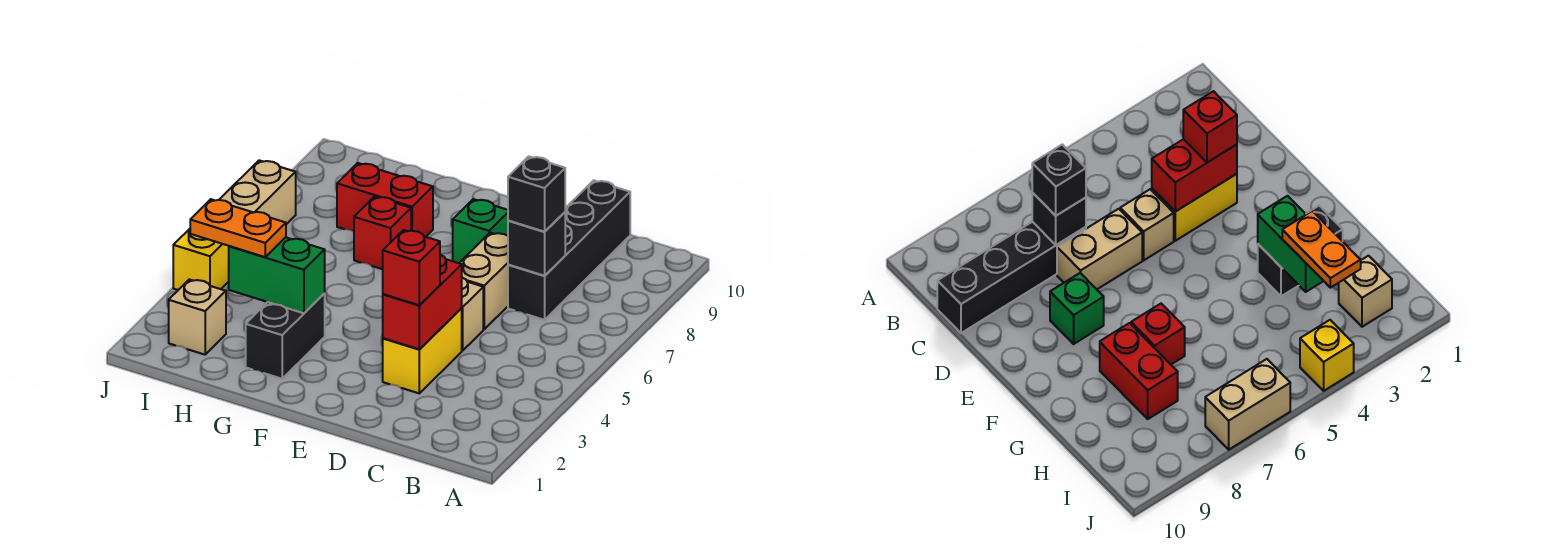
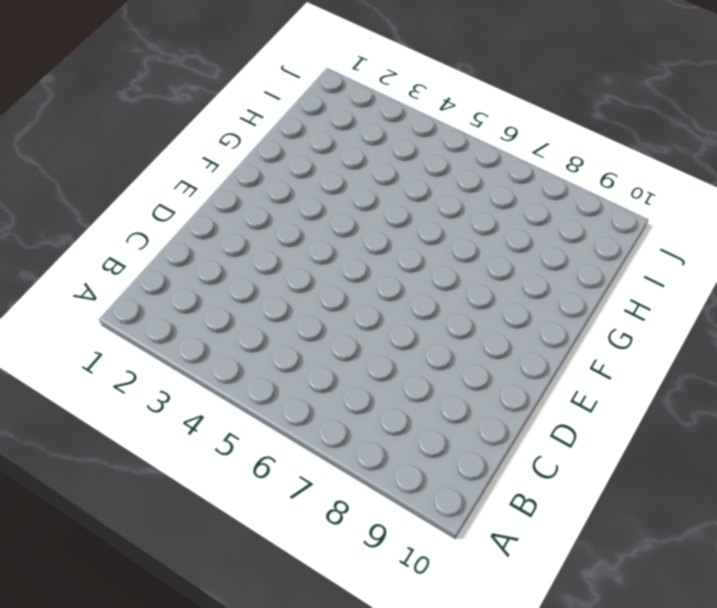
none -> black brick C7:C10 level 1
none -> yellow brick D3:D4 level 1
none -> tan brick D5 level 1

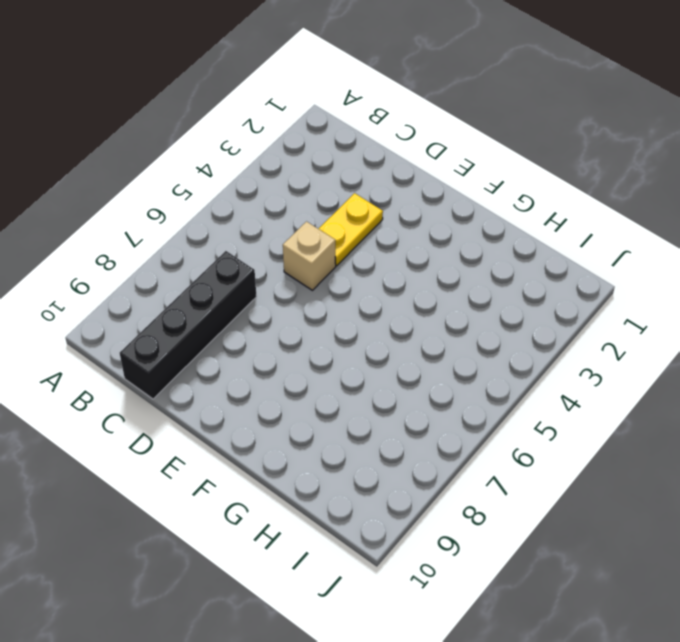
yellow plate D3:D4 level 1 -> yellow brick D3:D4 level 1
none -> tan brick D6:D7 level 1
none -> green brick E8 level 1
none -> black brick G2:G3 level 1

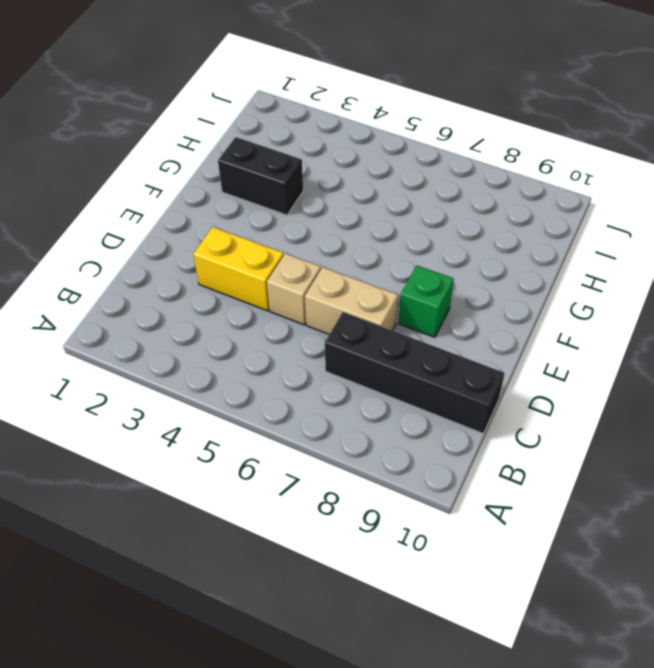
none -> red brick G7 level 1
none -> red brick G8:H8 level 1
none -> tan brick I2 level 1

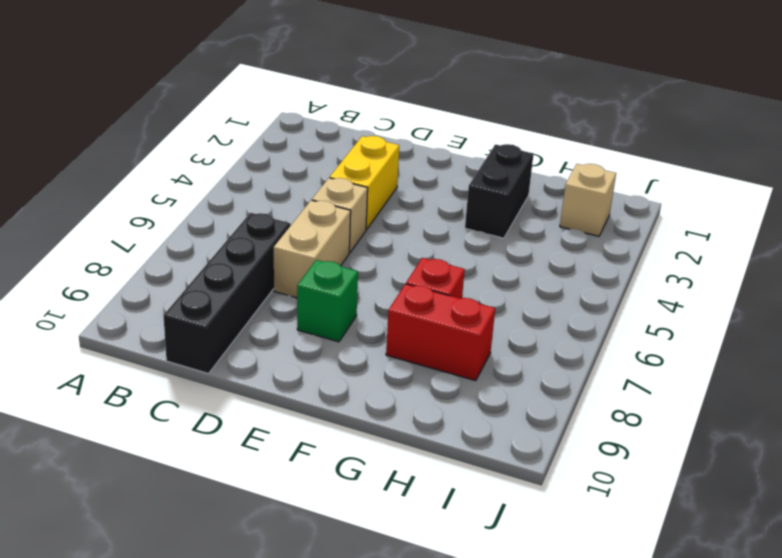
none -> yellow brick J4 level 1
none -> tan brick J6:J7 level 1
none -> black brick C7 level 2

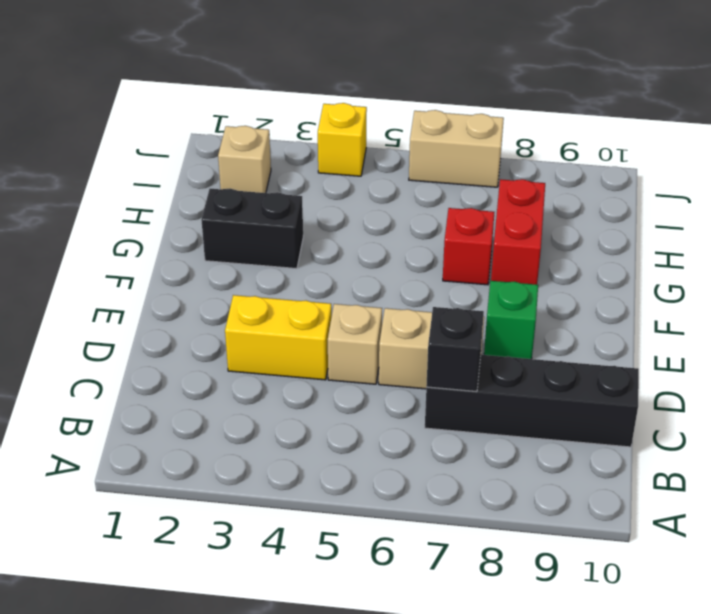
none -> red brick D3:D4 level 2
none -> green brick G3:H3 level 2
none -> black brick C7 level 3

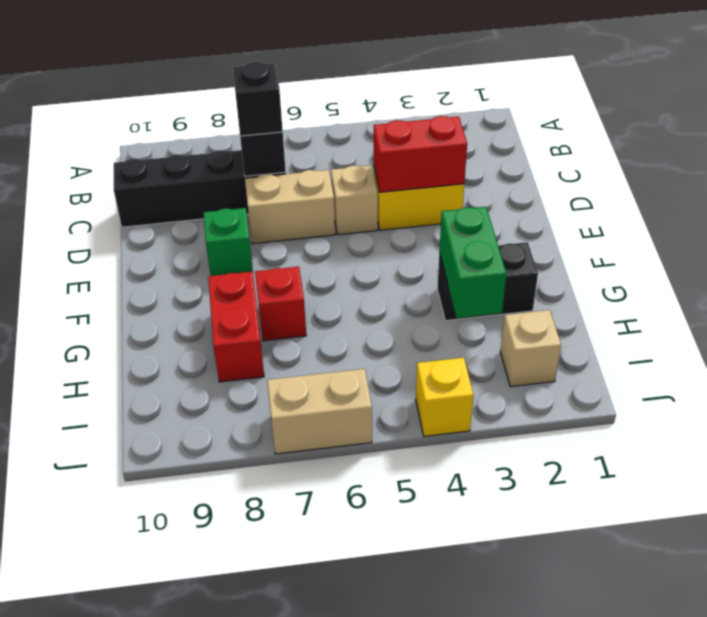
none -> red brick D3 level 3
none -> orange plate H3:I3 level 3

